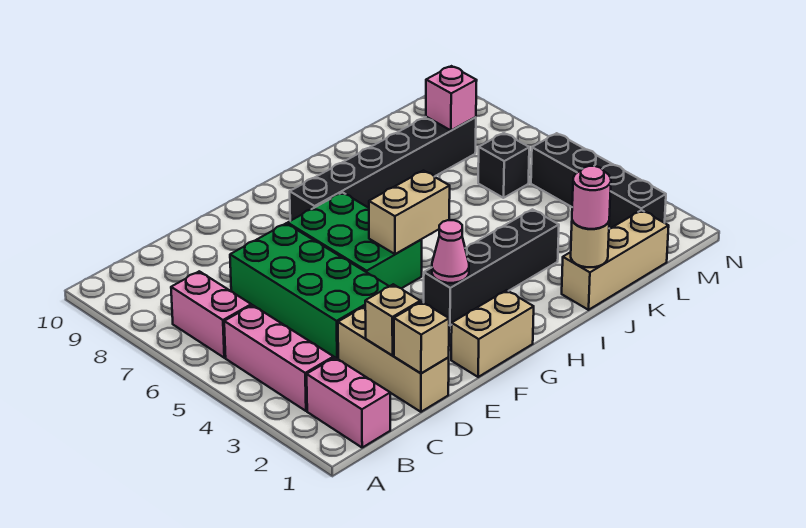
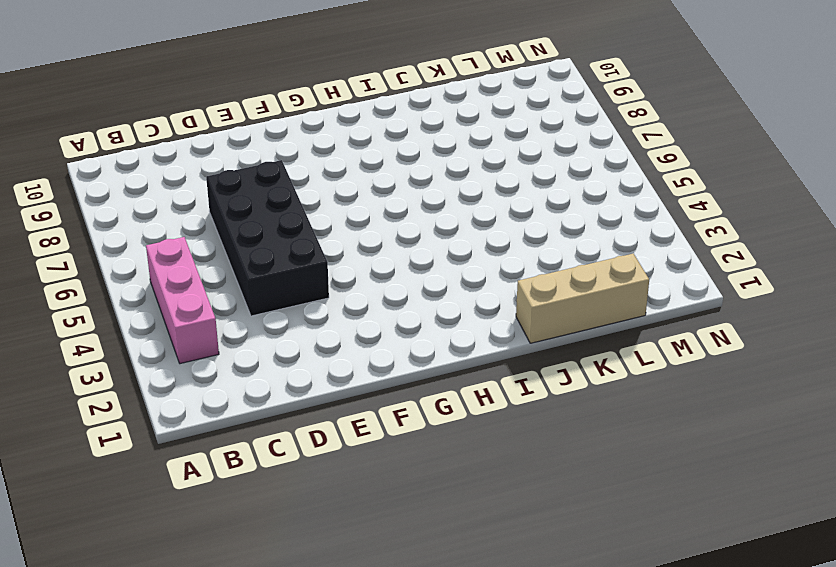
black brick D4:E7 level 1 -> green brick D4:E7 level 1
none -> pink brick B1:B2 level 1
none -> pink brick B6:B7 level 1
none -> tan brick D1:D3 level 1

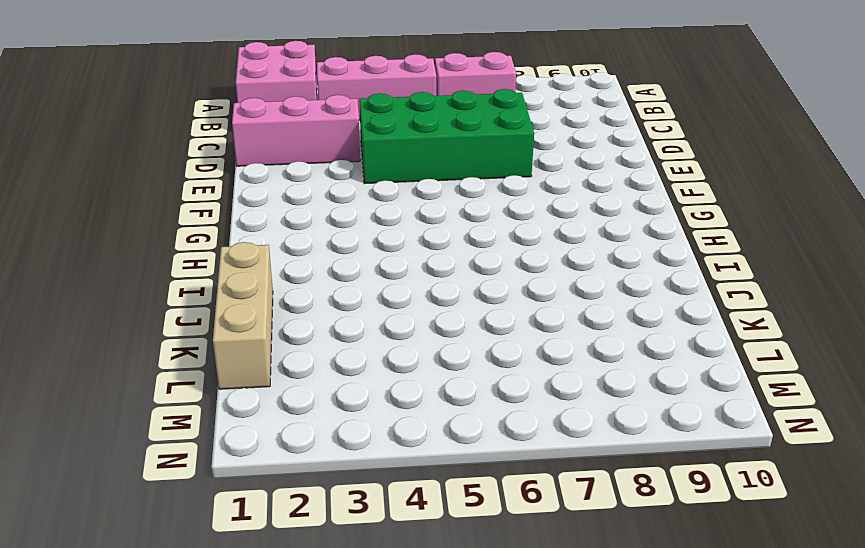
pink brick A1:B2 level 1 -> pink brick B1:B2 level 1
pink brick D1:D3 level 1 -> tan brick D1:D3 level 1
none -> tan brick F1:G1 level 1
none -> green brick F5:G7 level 1
none -> black brick G3:J3 level 1

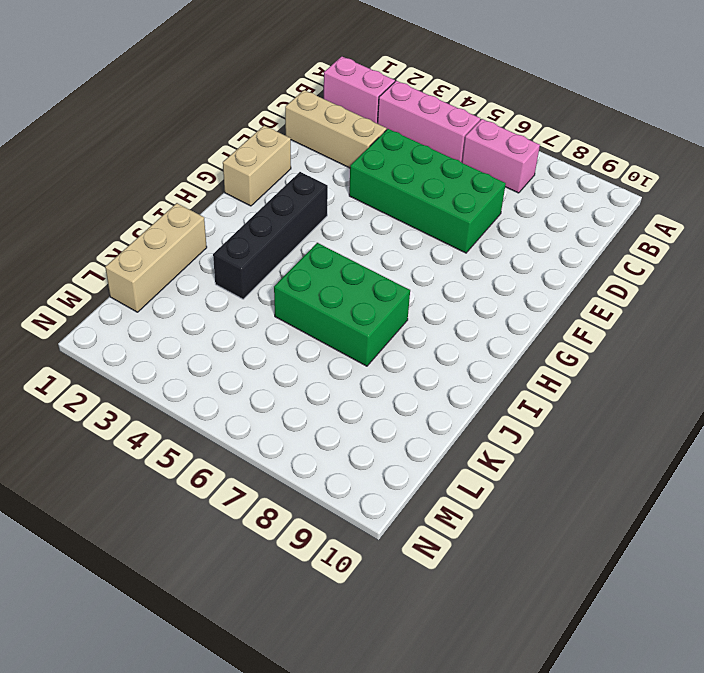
green brick I5:J7 level 1 -> green brick F5:G7 level 1
none -> black brick G8:L8 level 1
none -> black brick L6 level 1
none -> black brick M2:M5 level 1

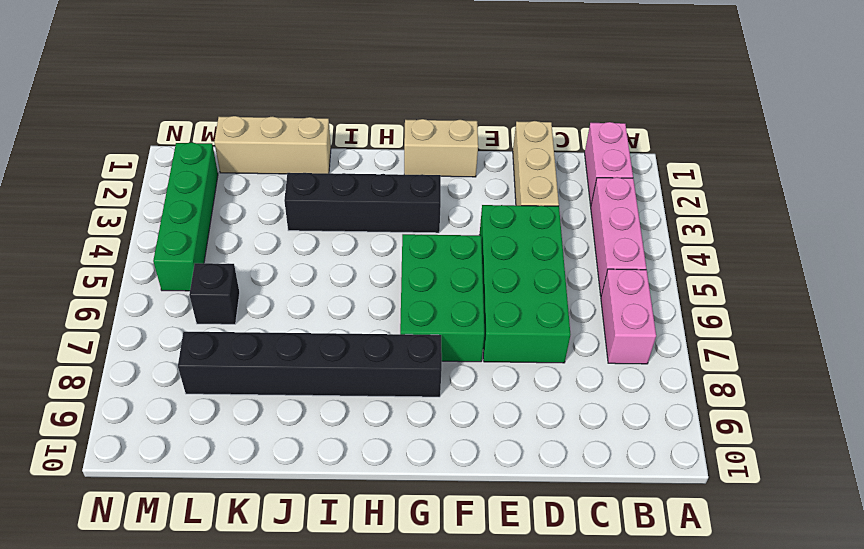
green brick M2:M5 level 1 -> black brick M2:M5 level 1
none -> tan brick D1 level 2
none -> tan brick D2 level 2
none -> pink cone G3 level 2

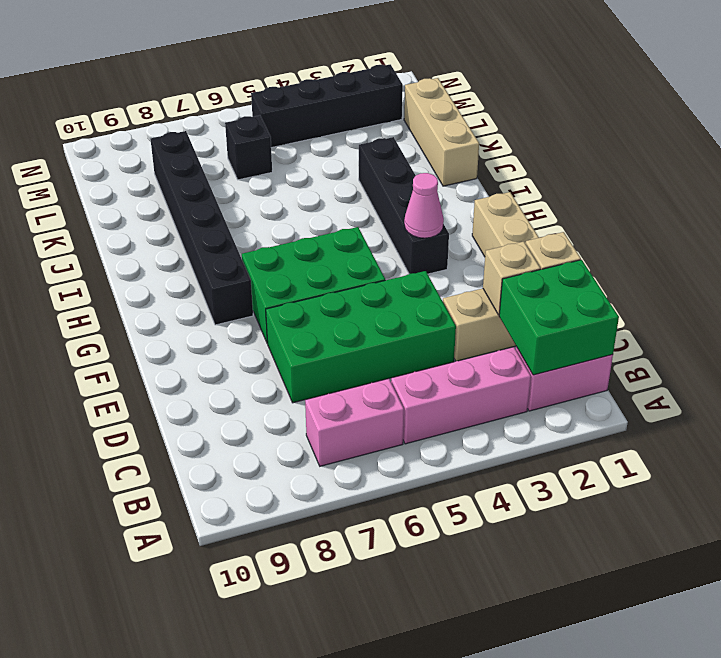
green brick B1:C2 level 2 -> none
none -> tan brick G5:H5 level 2
none -> tan round brick J1 level 2
none -> pink brick L8 level 2

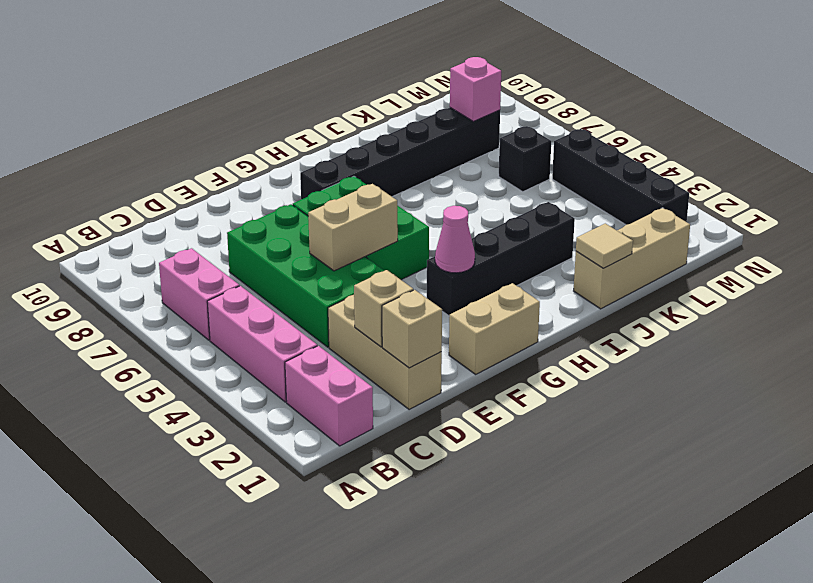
tan brick E5:F5 level 2 -> tan brick G5:H5 level 2
tan tile J1 level 2 -> tan round brick J1 level 2
none -> pink round brick J1 level 3

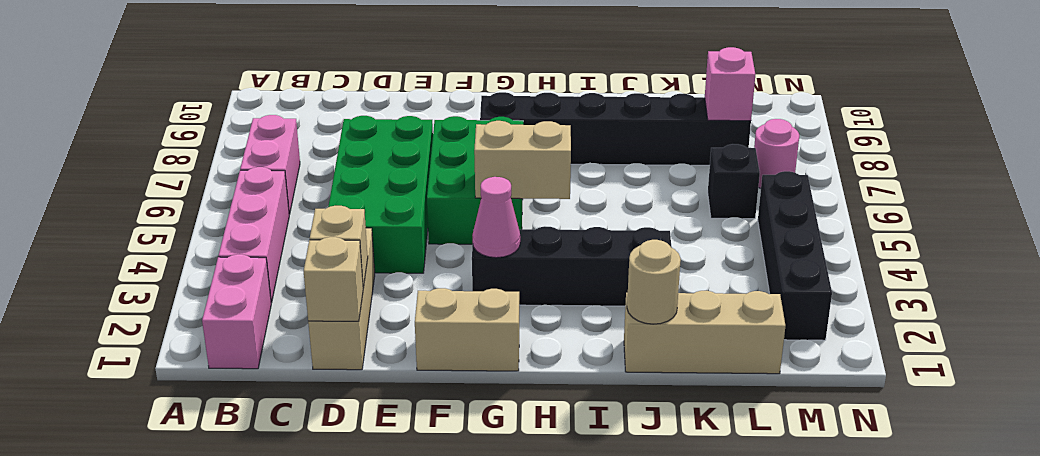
pink round brick M7 level 1 -> pink round brick J1 level 3

